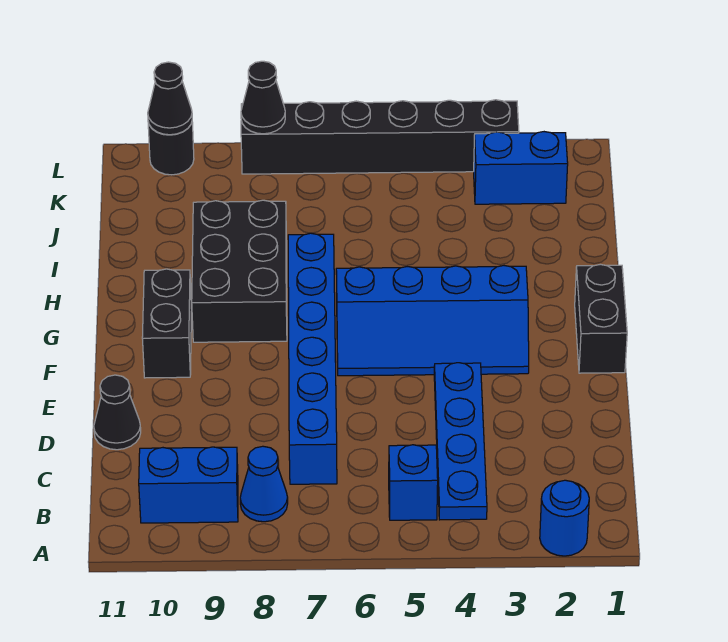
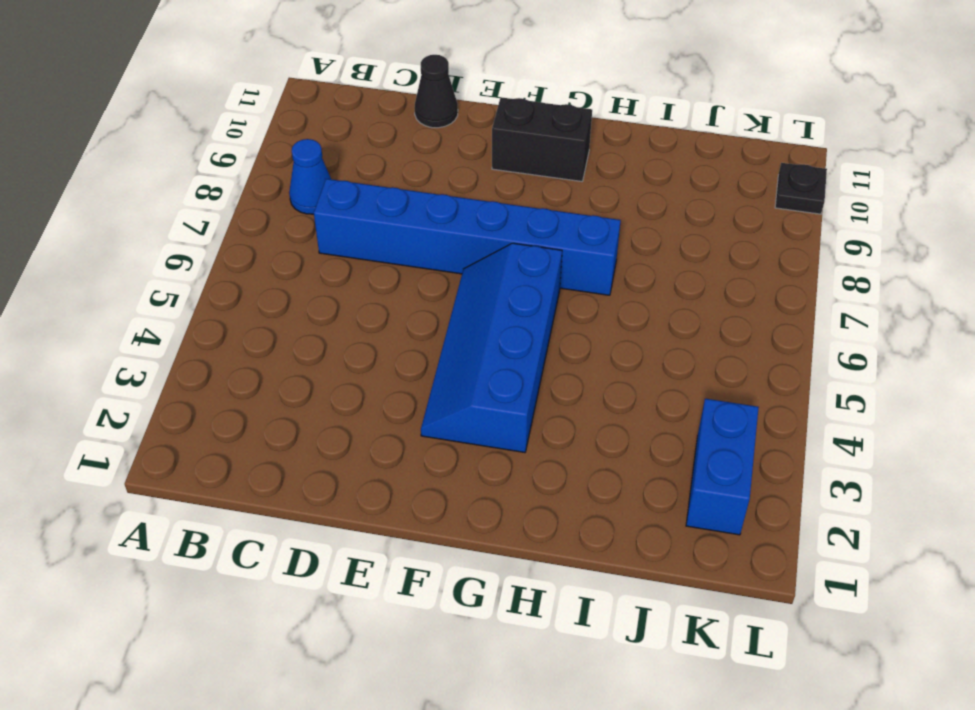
black plate L10 level 1 -> black round brick L10 level 1
none -> blue round brick A2 level 1
none -> blue plate B4:E4 level 1
none -> blue brick B5 level 1

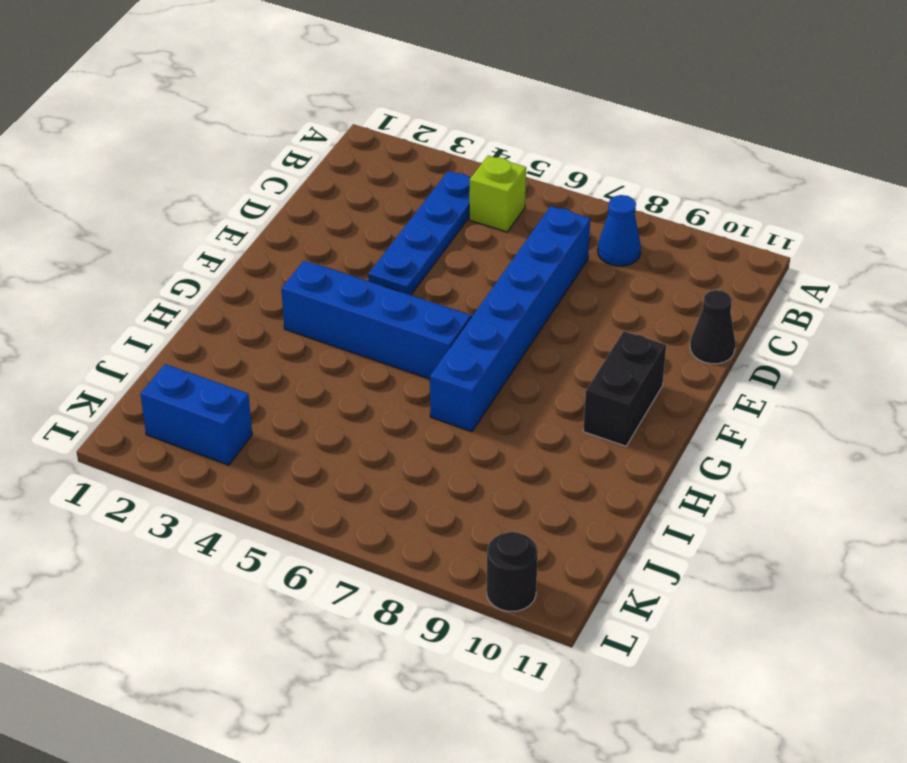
lime brick B5 level 1 -> blue brick B5 level 1
none -> blue round brick A2 level 1
none -> blue brick B9:B10 level 1
none -> black brick F1:G1 level 1

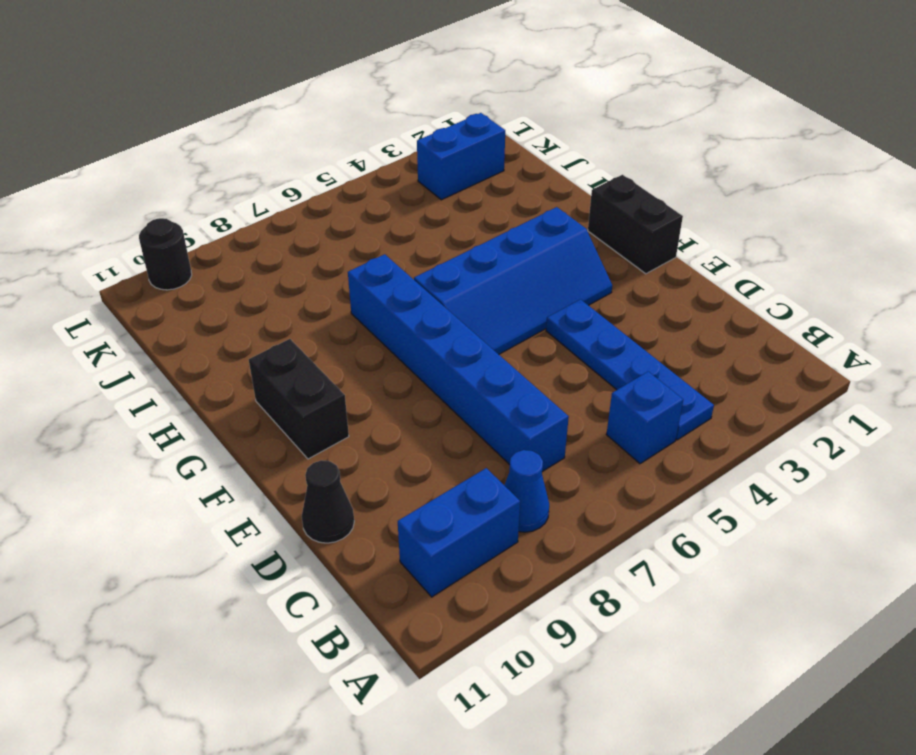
none -> blue round brick A2 level 1
none -> black brick G8:I9 level 1
none -> black brick L3:L8 level 1

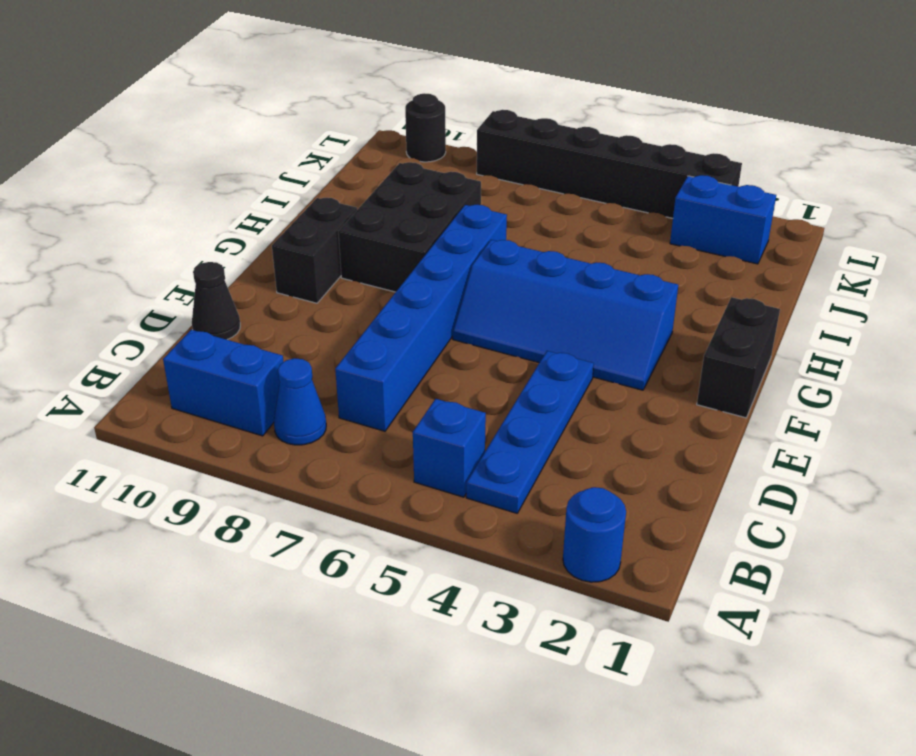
none -> black cone L8 level 2
none -> black cone L10 level 2

